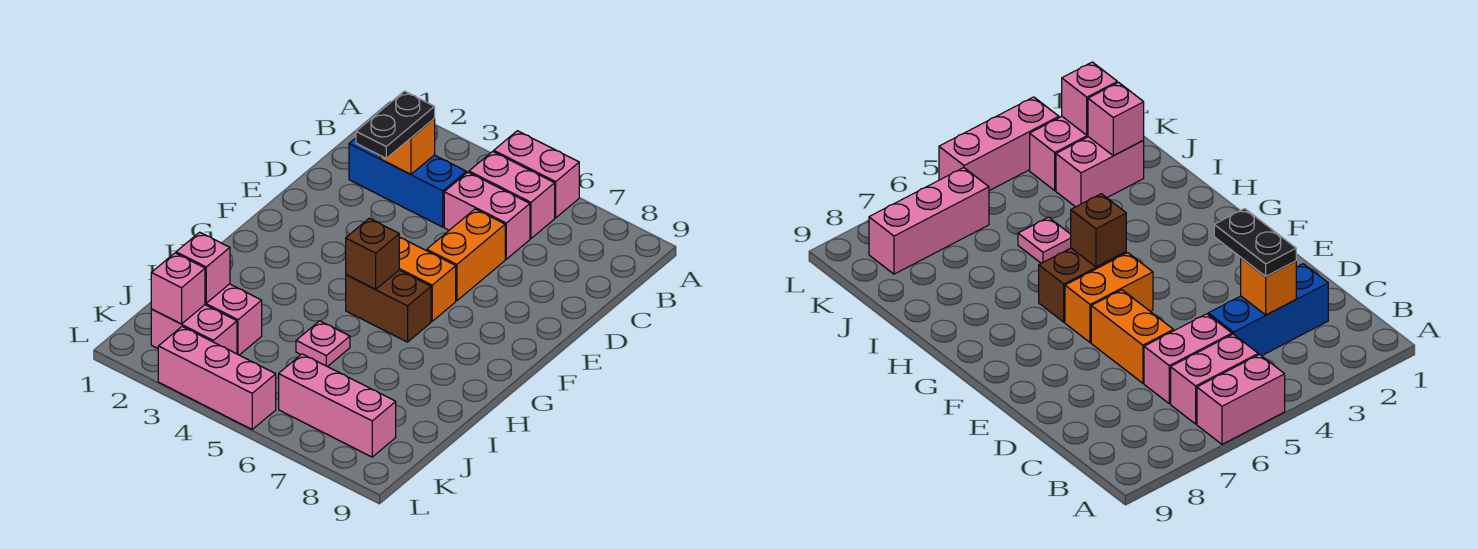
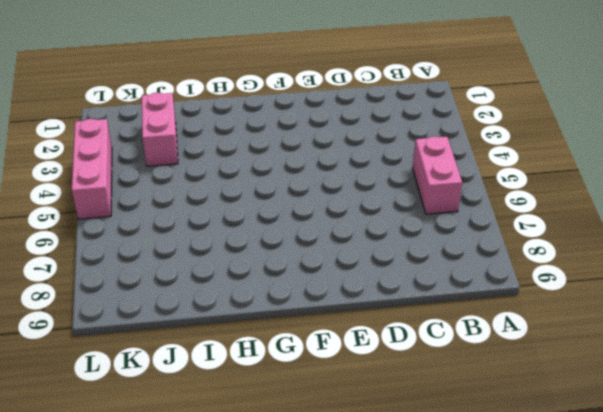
none -> pink brick A5:A6 level 1
none -> blue brick C2:C4 level 1
none -> pink brick C5:C6 level 1

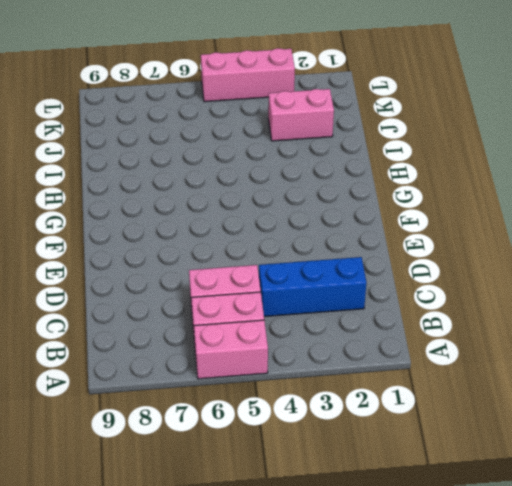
none -> orange brick D6:E6 level 1
none -> orange brick F5:F6 level 1
none -> brown brick G5:G6 level 1

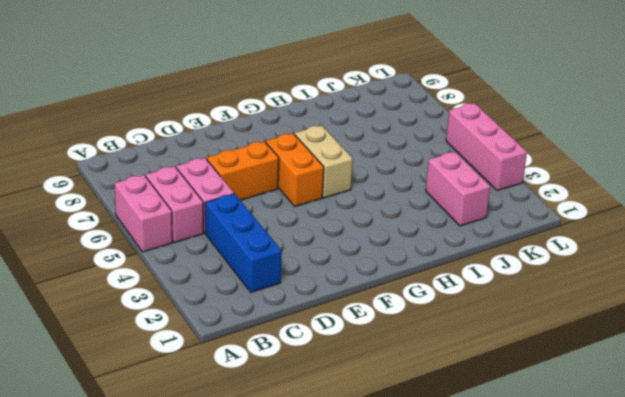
tan brick G5:G6 level 1 -> brown brick G5:G6 level 1
none -> pink plate I5 level 1
none -> pink brick K2:K3 level 1
none -> pink brick K6:K8 level 1

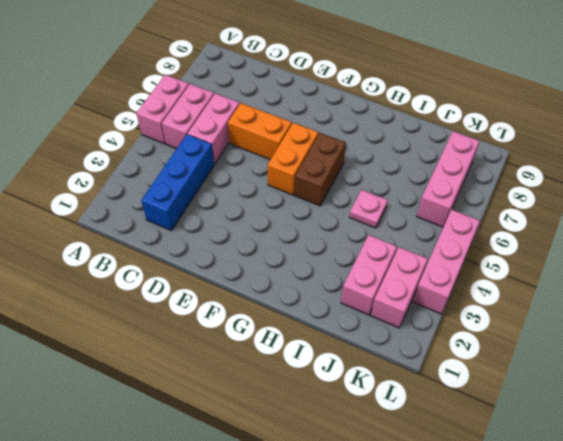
none -> orange brick C3 level 2
none -> brown brick G5 level 2
none -> pink brick J2 level 2

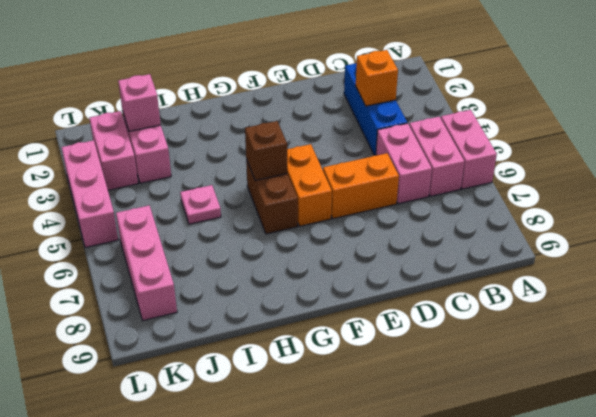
none -> pink brick K2 level 2
none -> black plate C3:D3 level 3

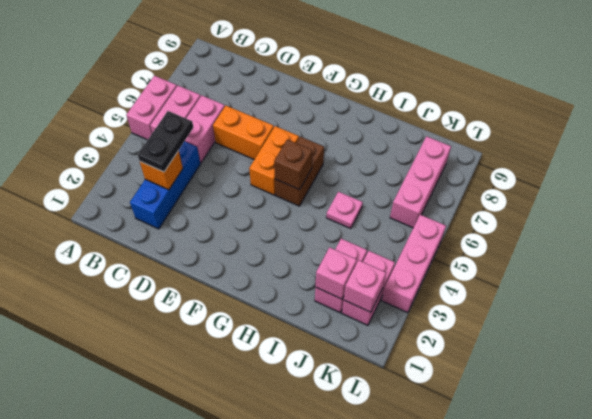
black plate C3:C4 level 3 -> black plate C3:D3 level 3

